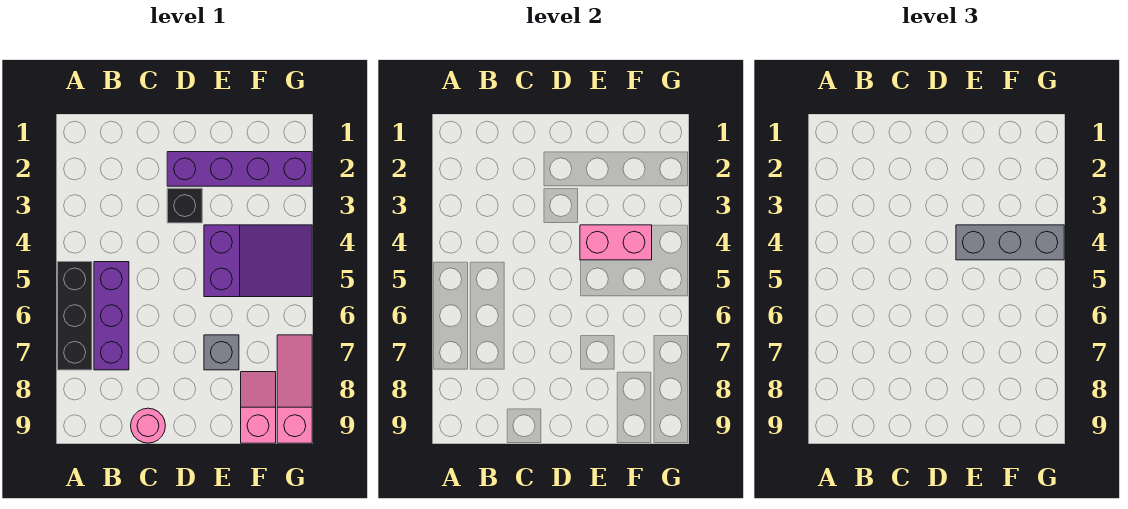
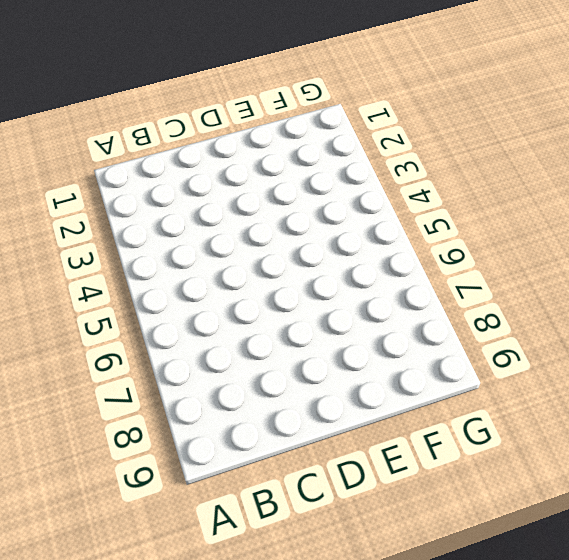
none -> black brick A5:A7 level 1
none -> purple brick B5:B7 level 1

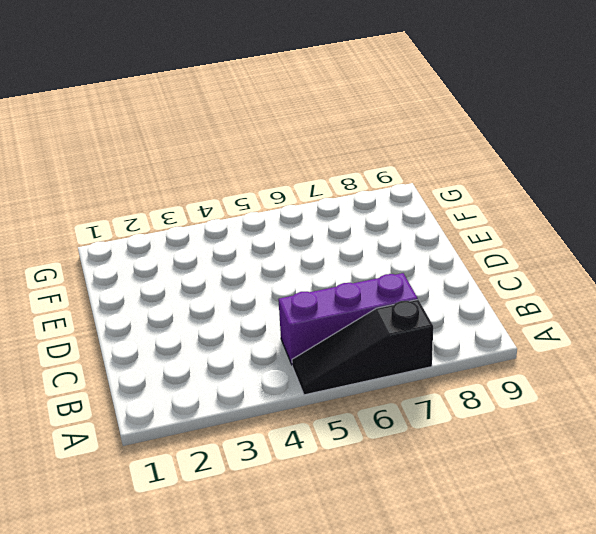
black slope A5:A7 level 1 top 7 -> black brick A5:A7 level 1
none -> pink round brick C9 level 1
none -> purple brick D2:G2 level 1

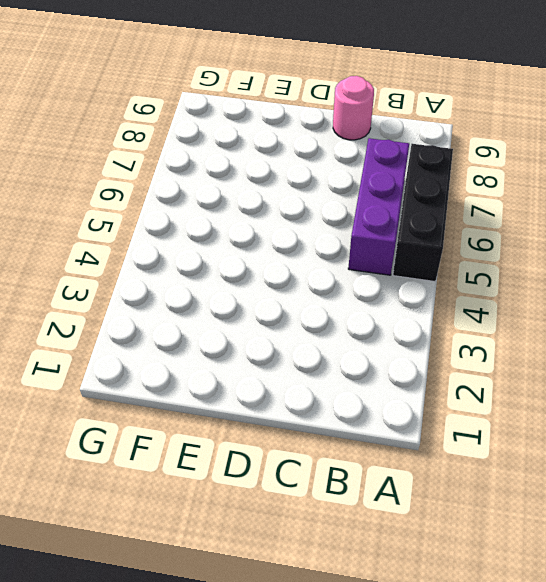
none -> purple brick D2:G2 level 1
none -> black brick D3 level 1

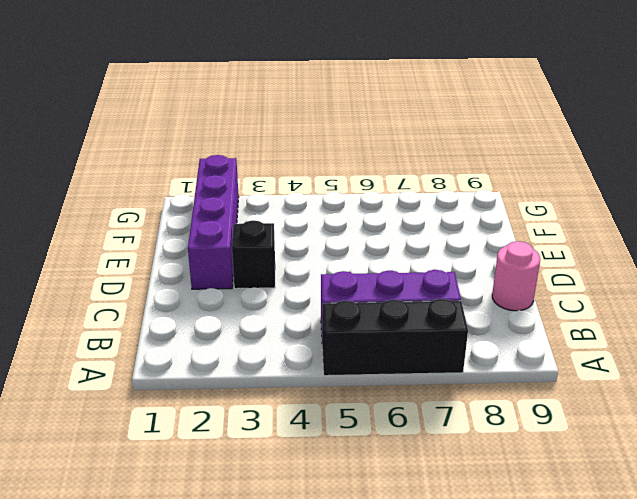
none -> purple slope E4:G5 level 1 top E
none -> grey brick E7 level 1

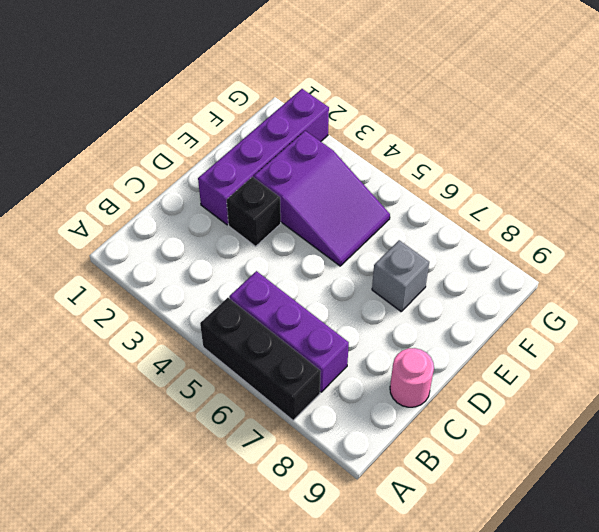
purple slope E3:F5 level 1 top 3 -> purple slope E4:G5 level 1 top E
none -> pink slope F8:F9 level 1 top 9
none -> pink slope G7:G9 level 1 top 9

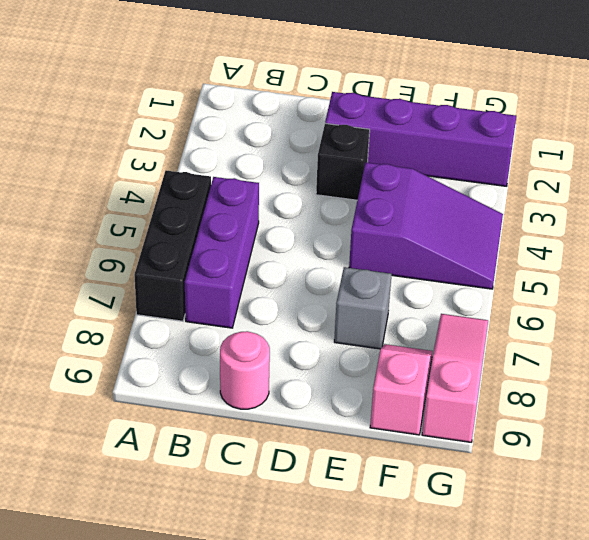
none -> pink brick E4:F4 level 2
none -> grey brick E4:G4 level 3

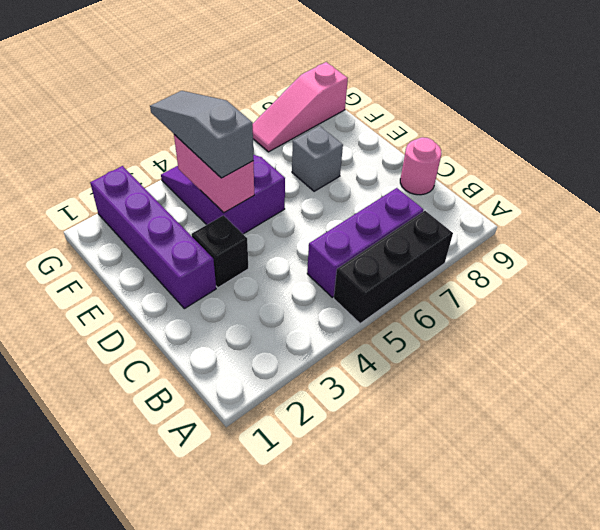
grey slope E4:G4 level 3 top E -> grey brick E4:G4 level 3
none -> pink slope F8:F9 level 1 top 9

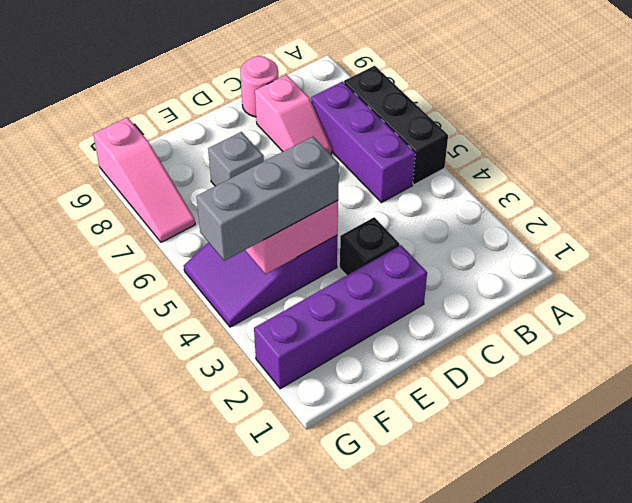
pink slope C7:C8 level 1 top 8 -> pink slope F8:F9 level 1 top 9

